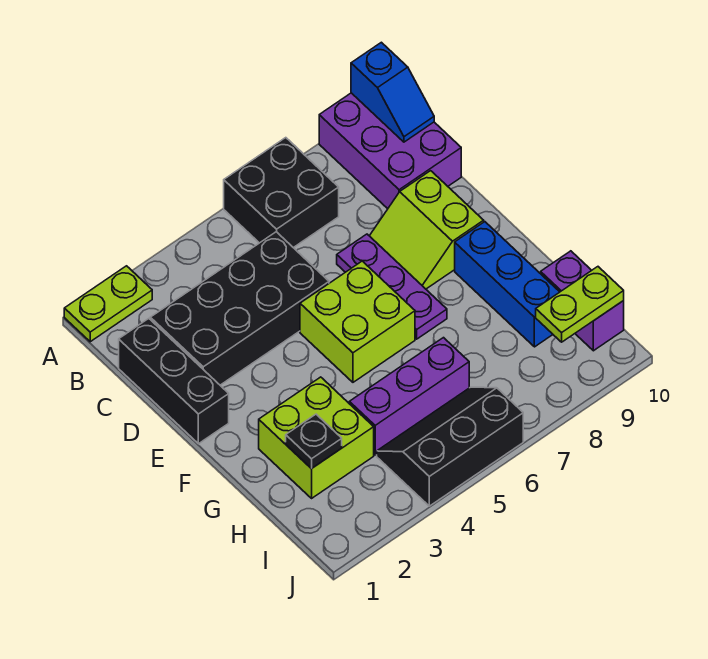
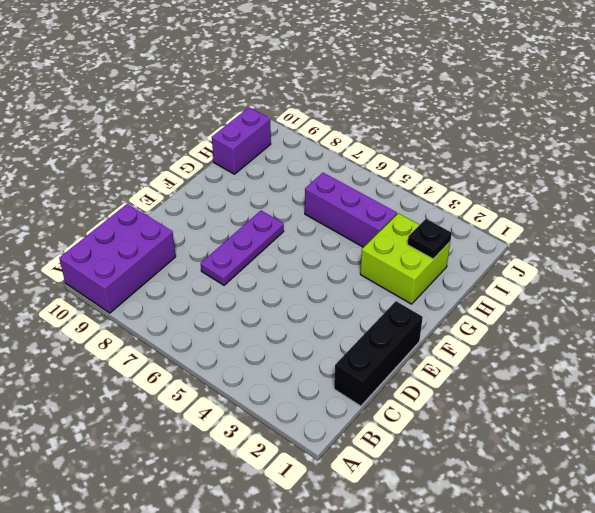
none -> lime plate A1:A2 level 1
none -> black brick A6:B7 level 1
none -> black brick C2:D5 level 1

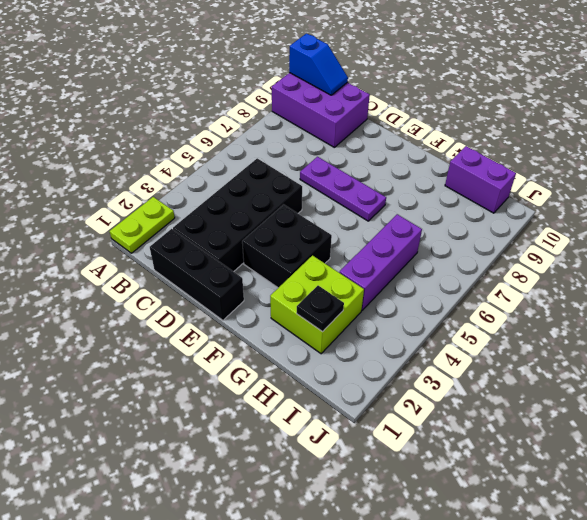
black brick E3:F4 level 1 -> black brick A6:B7 level 1
none -> lime slope D8:E9 level 1 top 9
none -> lime brick E5:F6 level 1
none -> blue brick F9:H9 level 1

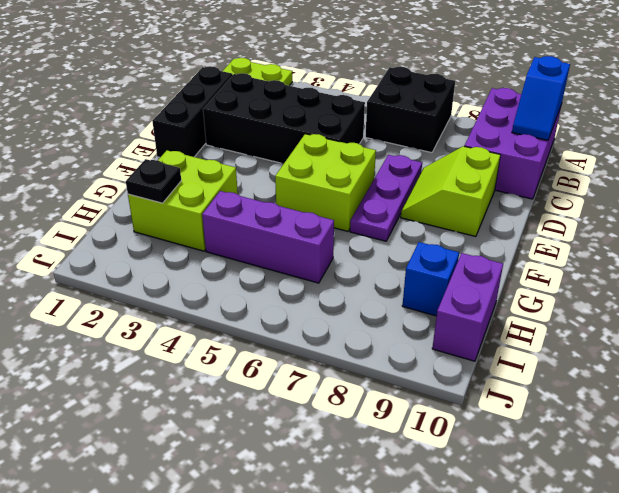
blue brick H9 level 1 -> blue brick F9:H9 level 1
none -> black slope I4:J6 level 1 top J
none -> lime plate I9:I10 level 2

